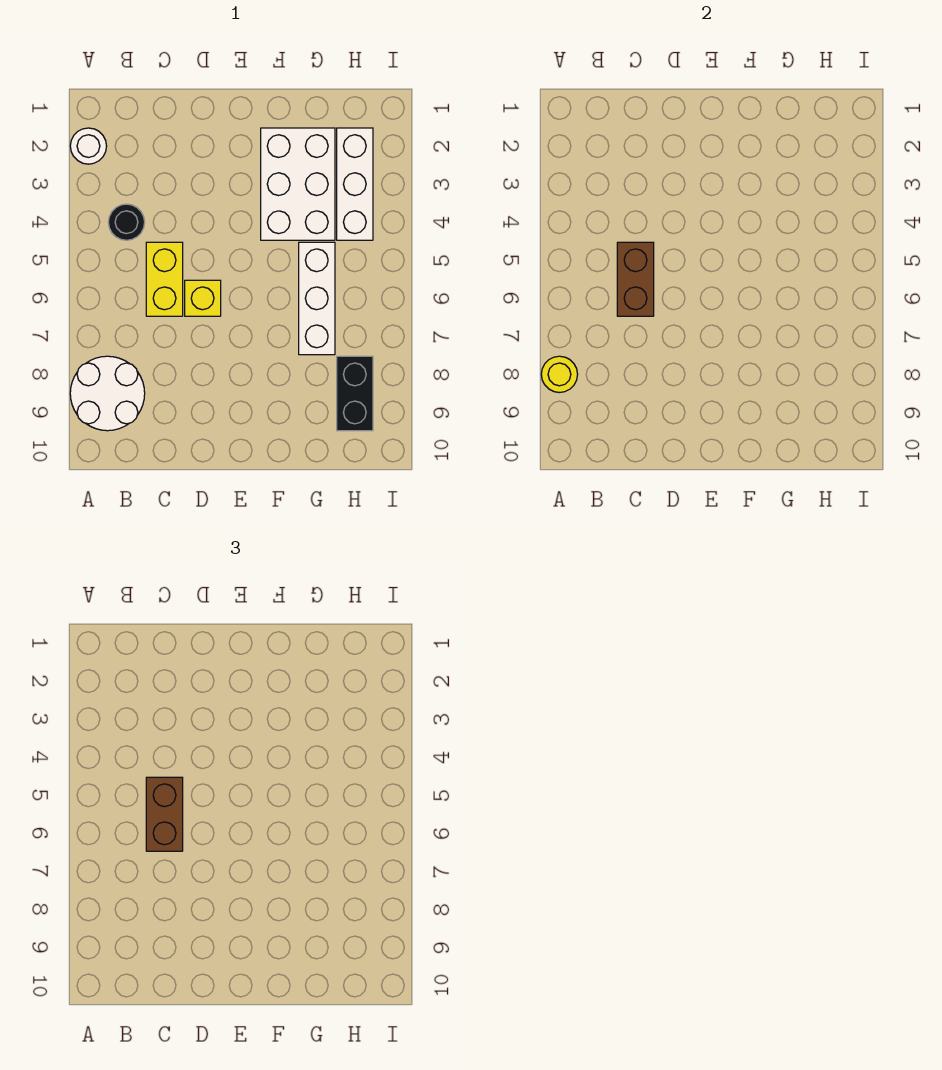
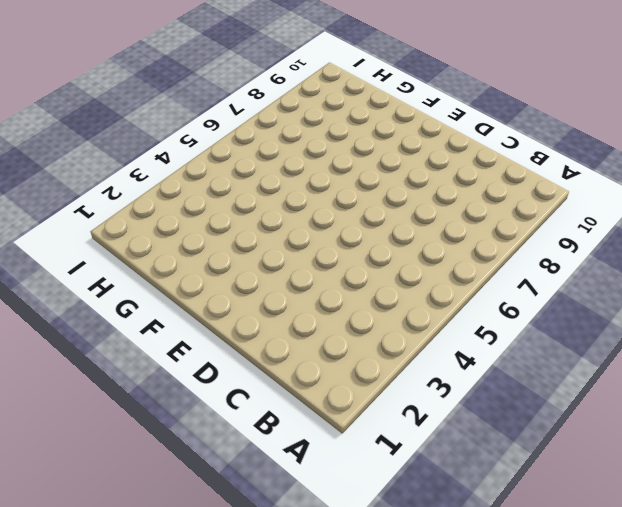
none -> white round brick A2 level 1
none -> white round brick A8:B9 level 1
none -> black round brick B4 level 1

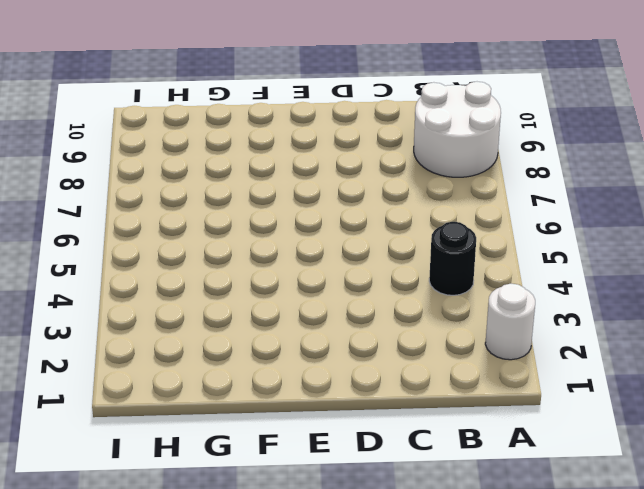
none -> yellow brick C5:C6 level 1
none -> yellow brick D6 level 1
none -> white brick F2:G4 level 1

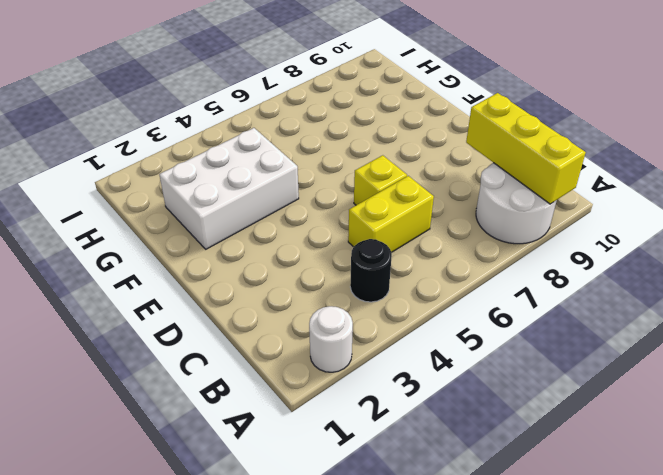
yellow brick A9:C9 level 2 -> none
none -> white brick G5:G7 level 1
none -> white brick H2:H4 level 1
none -> black brick H8:H9 level 1

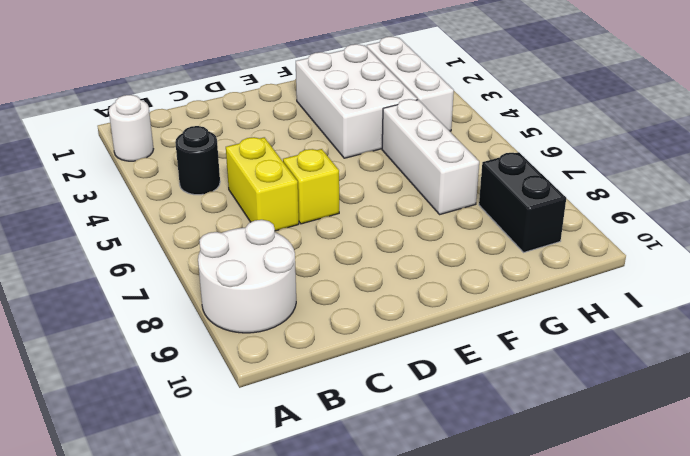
none -> yellow round brick A8 level 2
none -> brown brick C5:C6 level 2
none -> brown brick C5:C6 level 3

